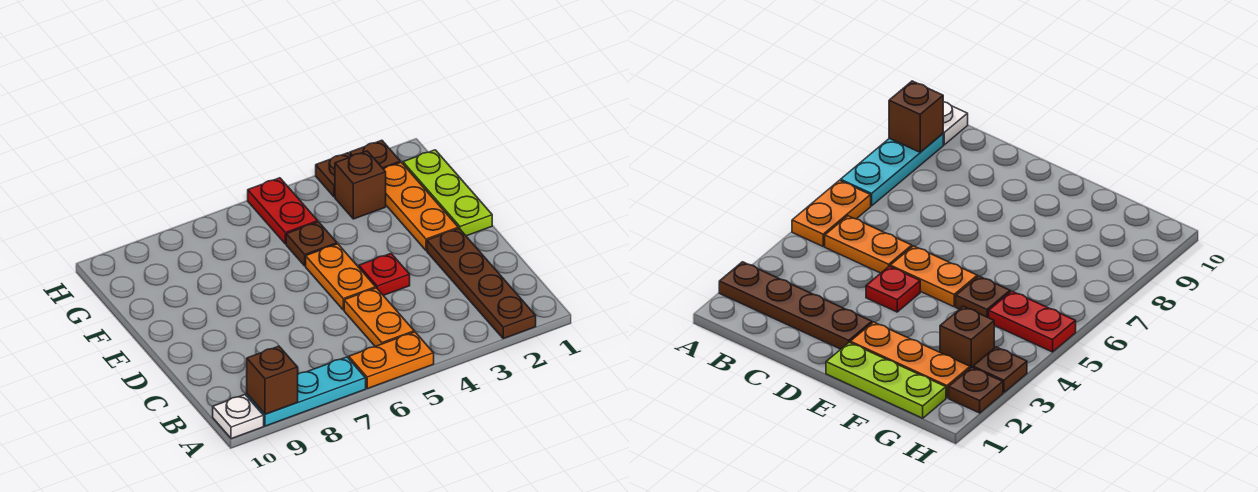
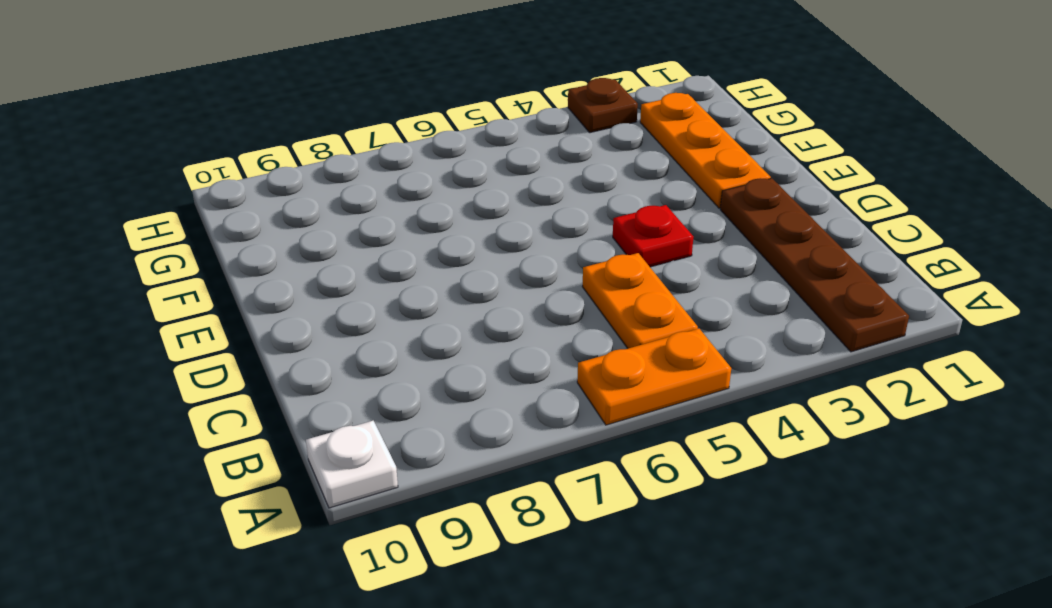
none -> cyan plate A7:A9 level 1
none -> orange plate D5:E5 level 1
none -> lime plate E1:G1 level 1

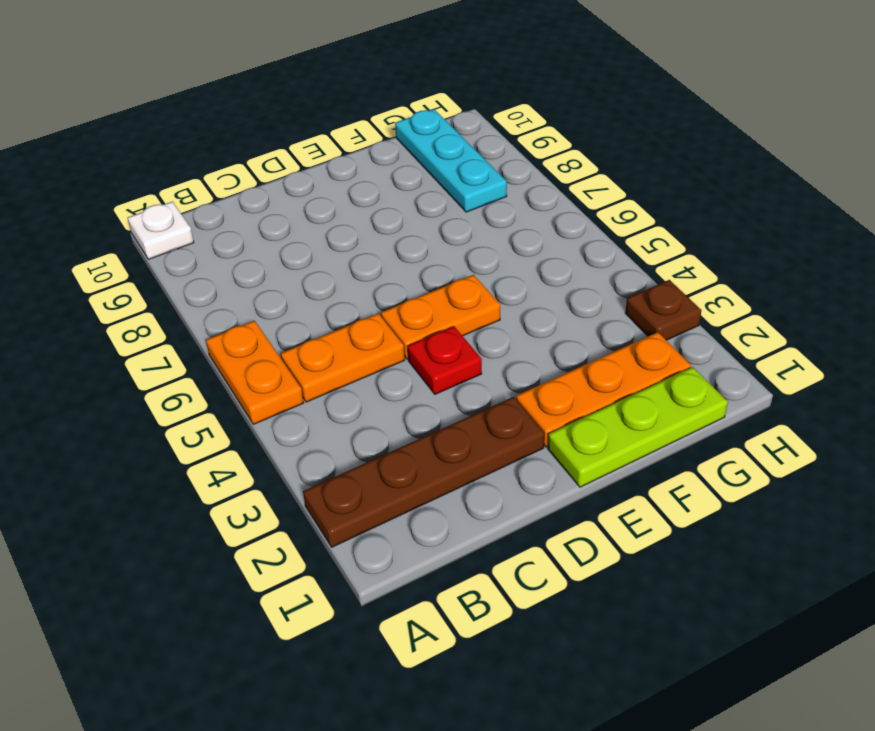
cyan plate G8:G10 level 1 -> cyan plate A7:A9 level 1
none -> brown plate F5 level 1
none -> brown brick G3 level 1
none -> red plate G5:H5 level 1

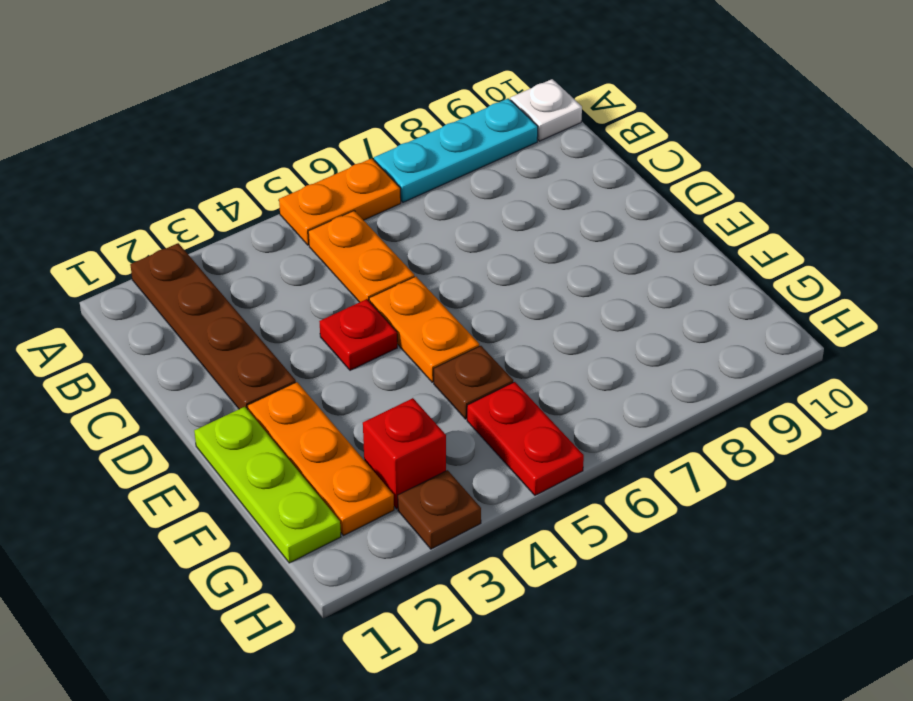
red brick G3 level 1 -> brown brick G3 level 1
none -> brown plate H2 level 1
none -> brown brick A9 level 2

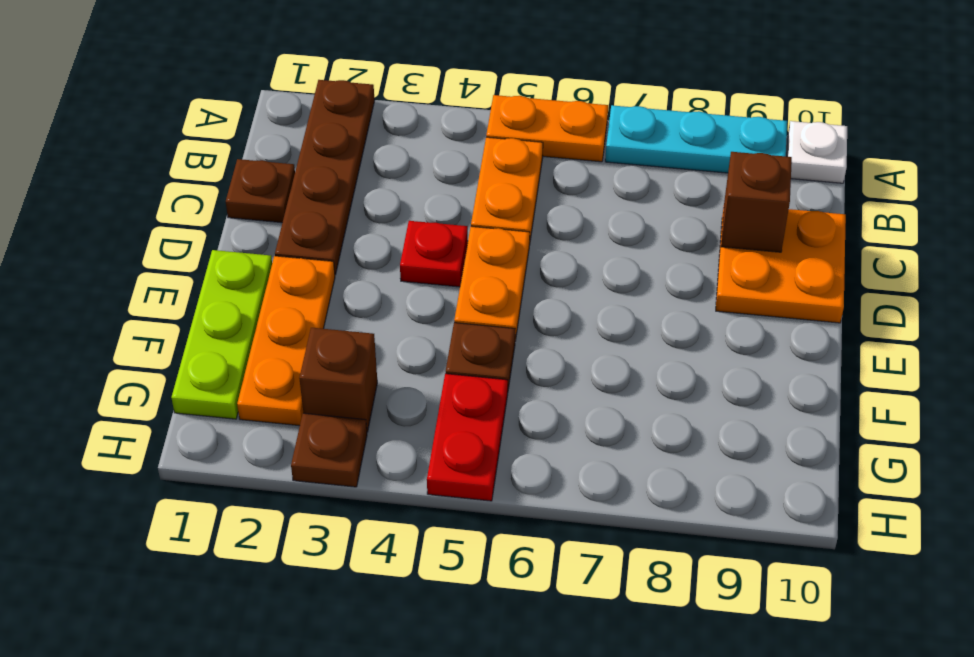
brown plate C1 level 1 -> brown plate H2 level 1
orange plate C9:D10 level 1 -> none
brown brick C9 level 2 -> brown brick A9 level 2

